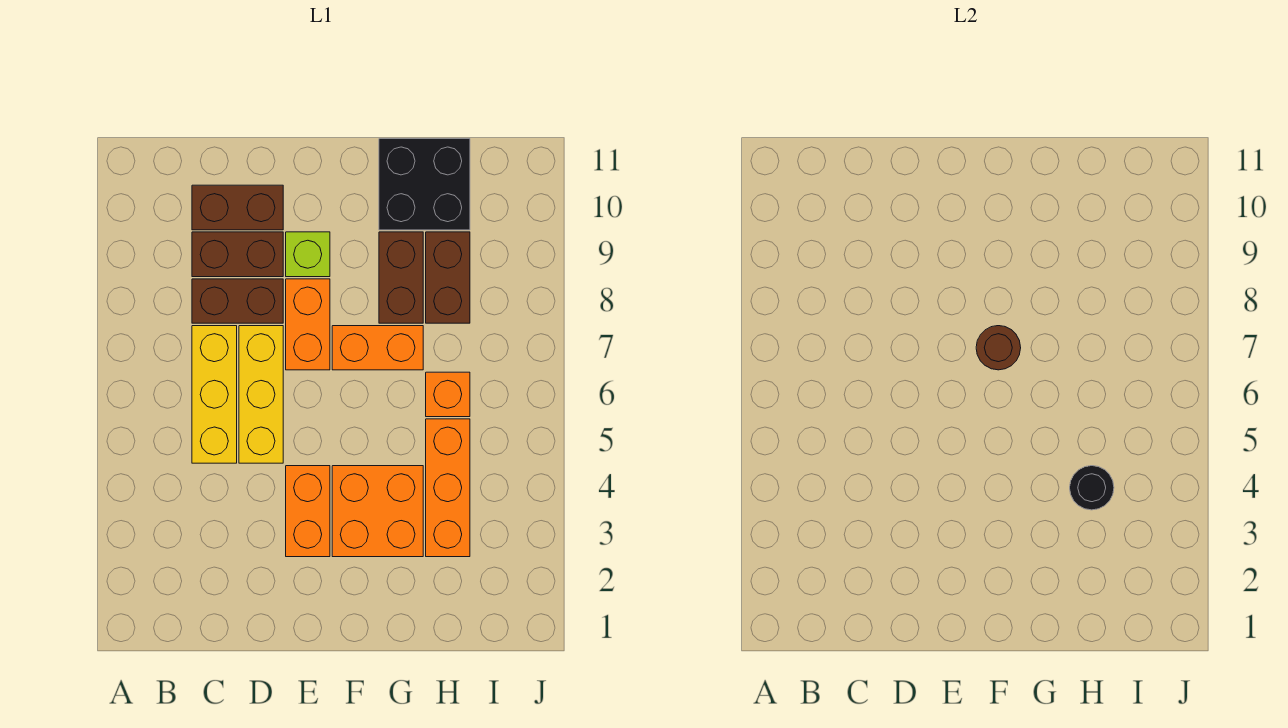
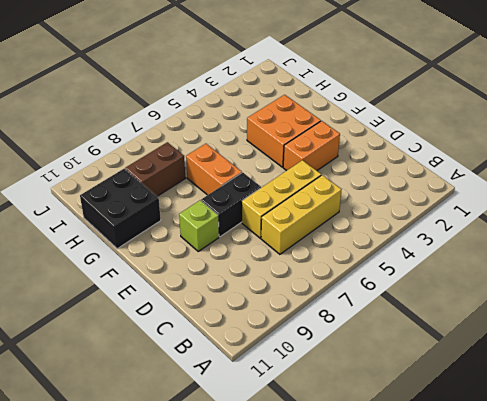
black brick E7:E8 level 1 -> orange brick E7:E8 level 1
none -> brown brick C8:D8 level 1
none -> brown brick C9:D9 level 1
none -> brown brick C10:D10 level 1

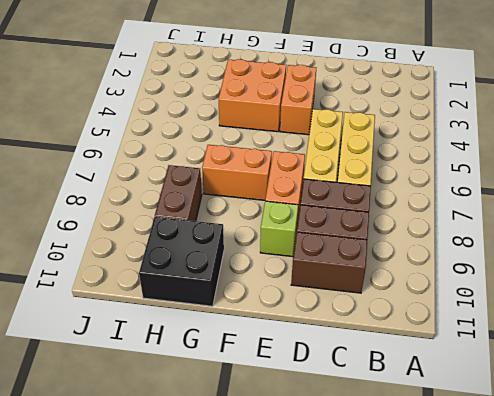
none -> brown brick G8:G9 level 1
none -> orange brick H3:H5 level 1
none -> orange brick H6 level 1

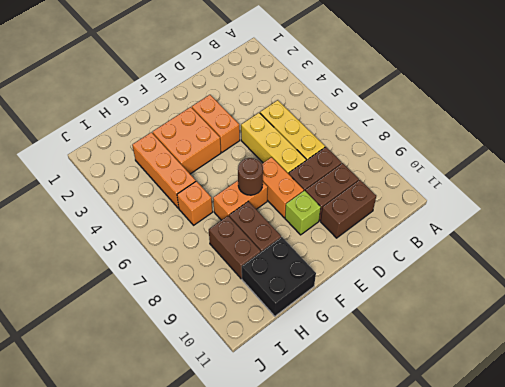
none -> black round brick H4 level 2

